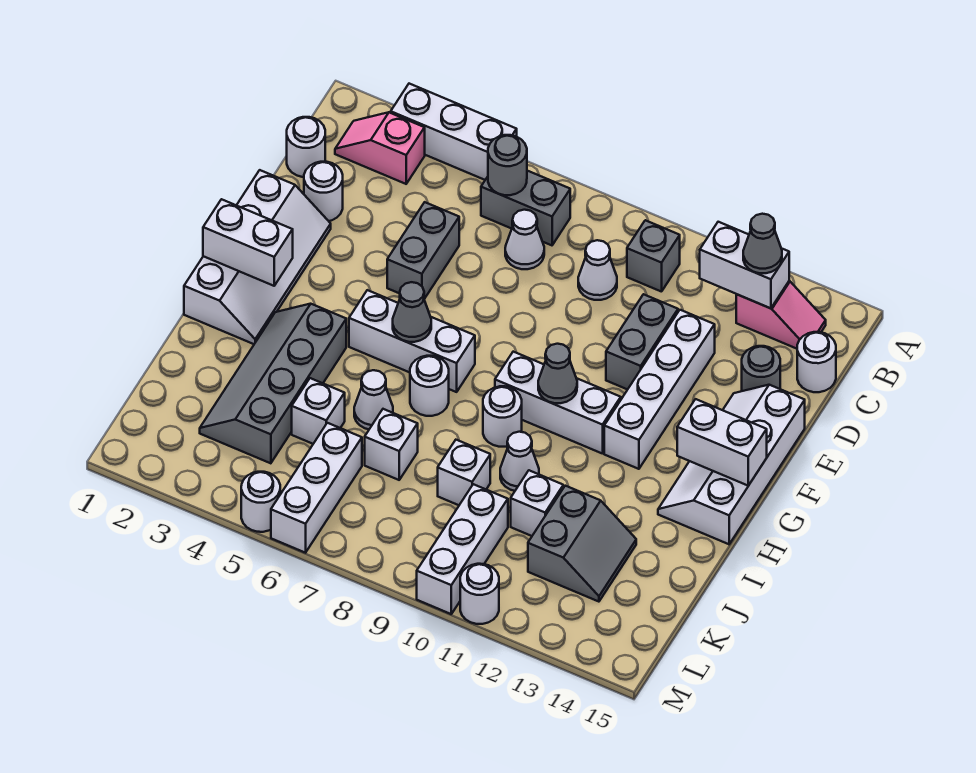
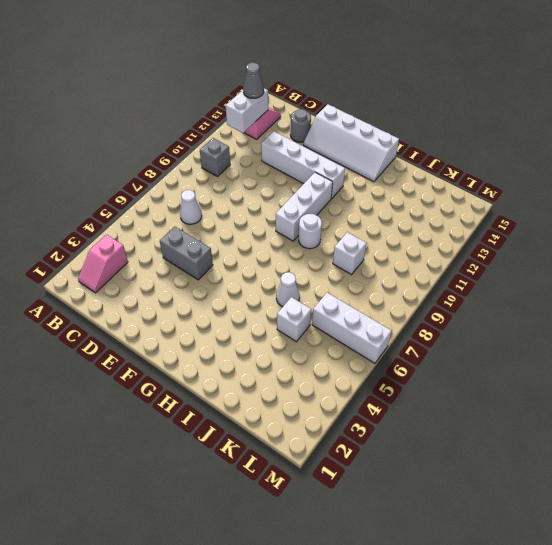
none -> white brick A3:A5 level 1
none -> grey brick B6:B7 level 1
none -> white round brick C1 level 1
none -> white cone C9 level 1

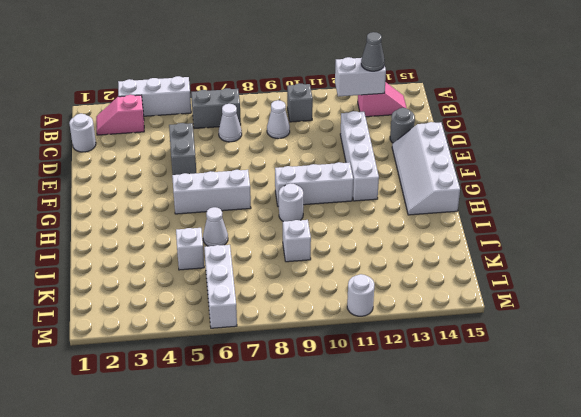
none -> white round brick C15 level 1
none -> white round brick D2 level 1
none -> grey brick D11:E11 level 1
none -> white slope E1:H2 level 1 top 1

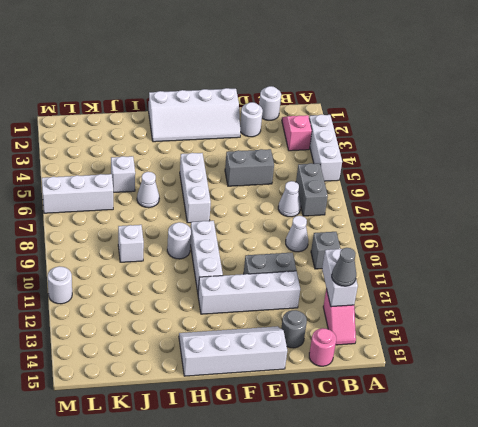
pink round brick C15 level 1 -> white round brick C15 level 1
none -> grey slope H3:K4 level 1 top 4
none -> white round brick H7 level 1
none -> white cone I10 level 1
none -> white brick J7 level 1

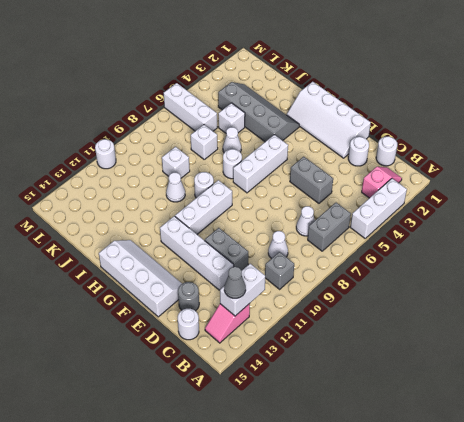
none -> white brick J11 level 1
none -> grey slope J12:K13 level 1 top 12
none -> white brick K10:M10 level 1
none -> white round brick M5 level 1

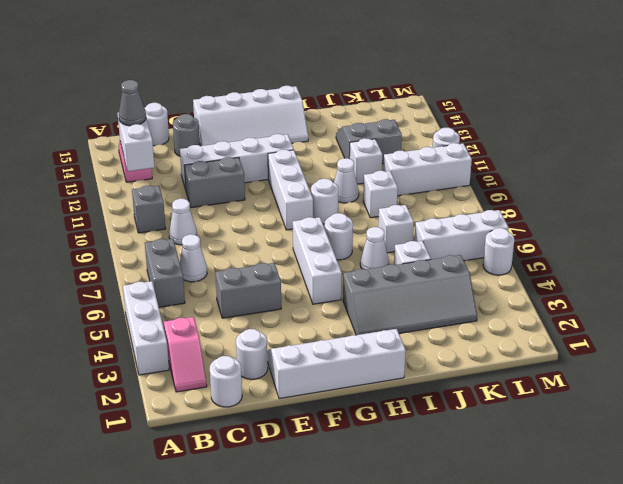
none -> grey round brick B6 level 2
none -> white brick G1:G2 level 2
none -> grey cone G6 level 2
none -> grey cone G10 level 2

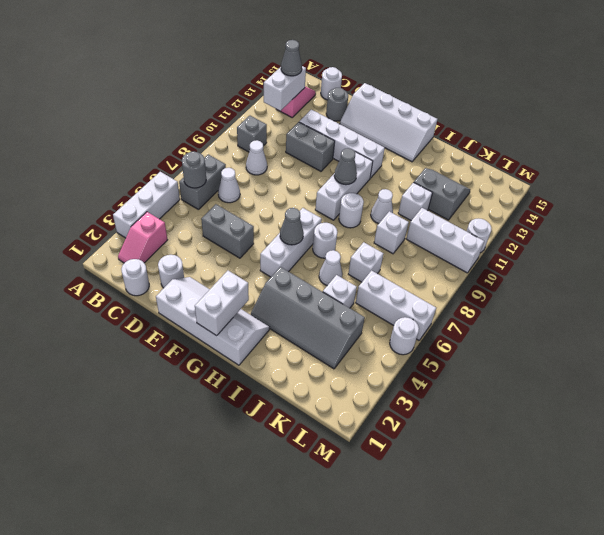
none -> white brick G14:G15 level 2

